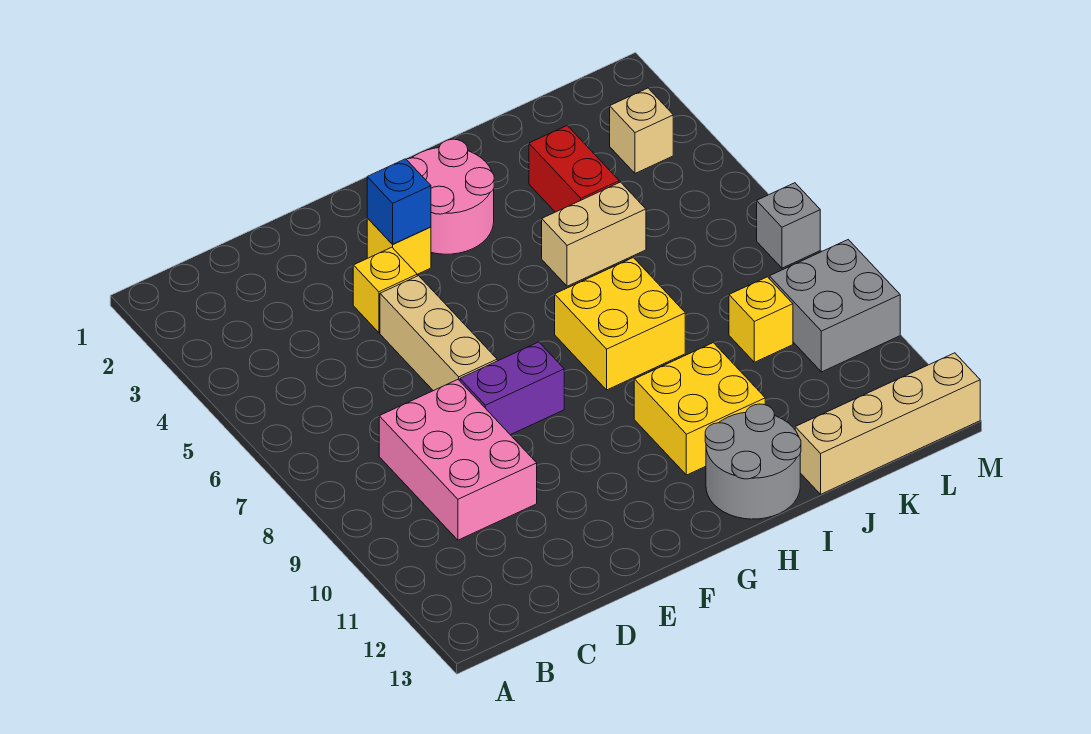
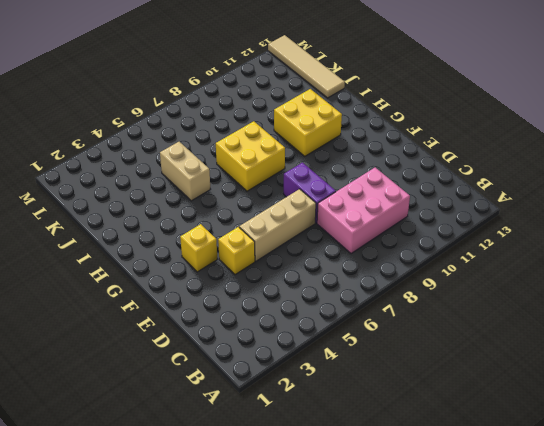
tan tile J13:M13 level 1 -> tan brick J13:M13 level 1
none -> pink round brick G2:H3 level 1
none -> grey round brick H12:I13 level 1
none -> red brick J3:J4 level 1

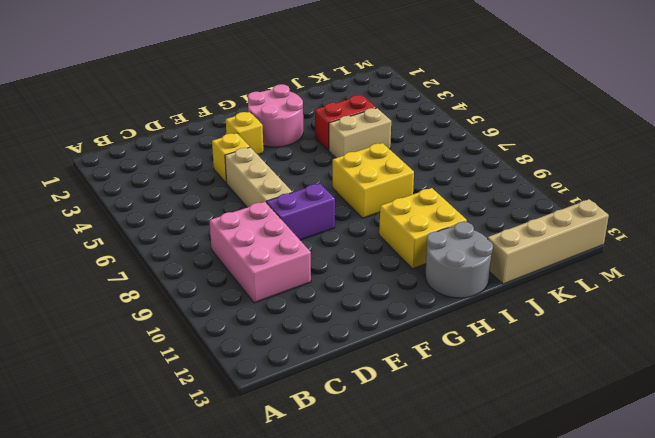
red brick I4:J4 level 1 -> red brick J3:J4 level 1
none -> yellow brick K9 level 1
none -> tan brick L3 level 1
none -> grey brick L9:M10 level 1

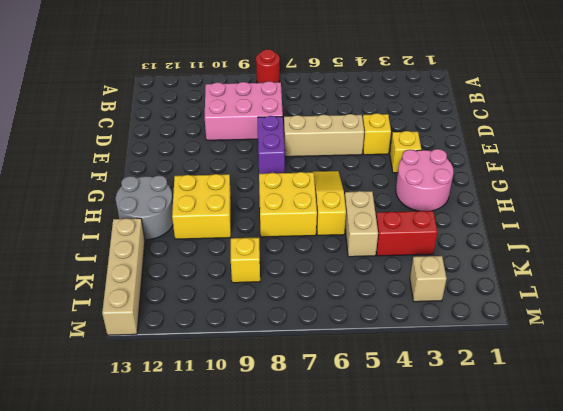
red round brick A8 level 1 -> none
yellow slope G6:I6 level 1 top I -> none
none -> grey brick L9:M10 level 1
none -> grey brick M7 level 1
none -> blue brick F3 level 2

